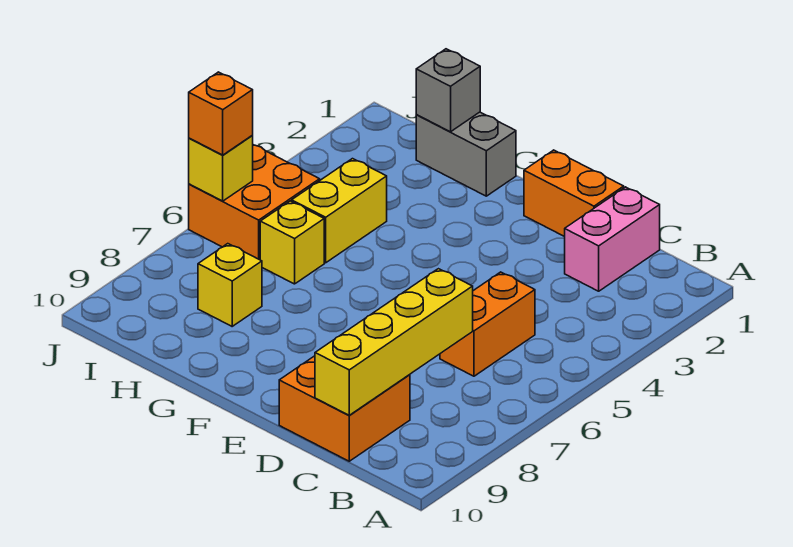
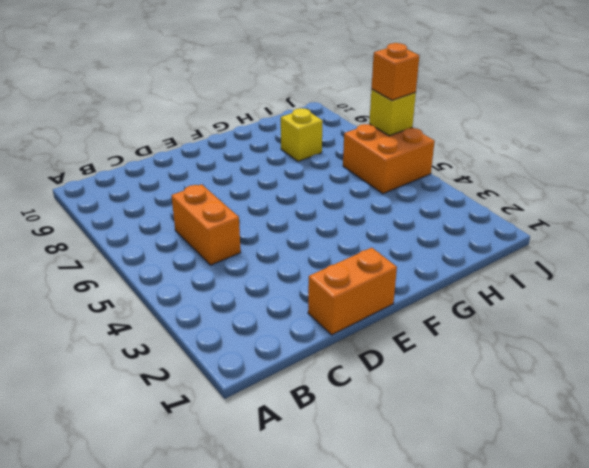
none -> pink brick C1:C2 level 1
none -> orange brick C9:D10 level 1
none -> grey brick G1:H1 level 1

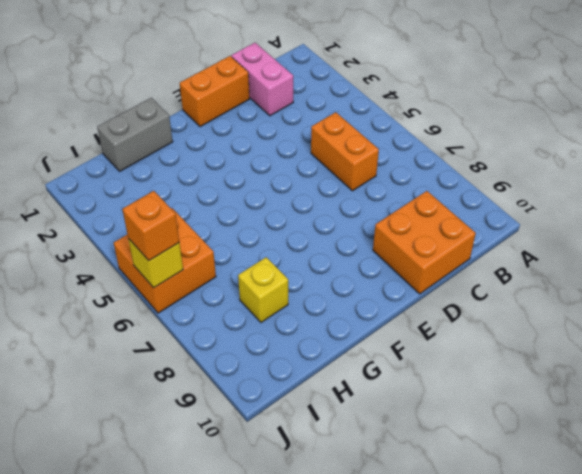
none -> yellow brick H4:H5 level 1
none -> yellow brick H6 level 1
none -> yellow brick C7:C10 level 2

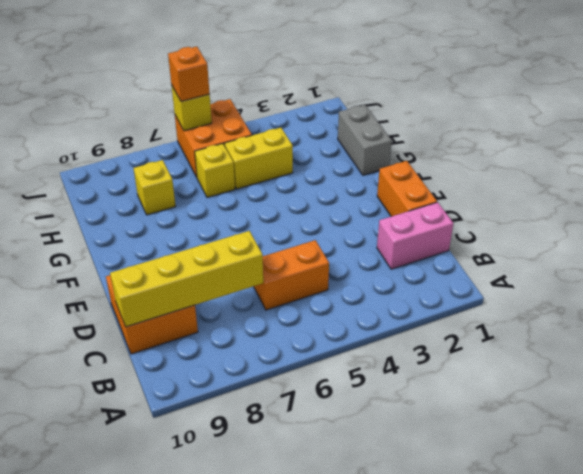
none -> grey brick H1 level 2

